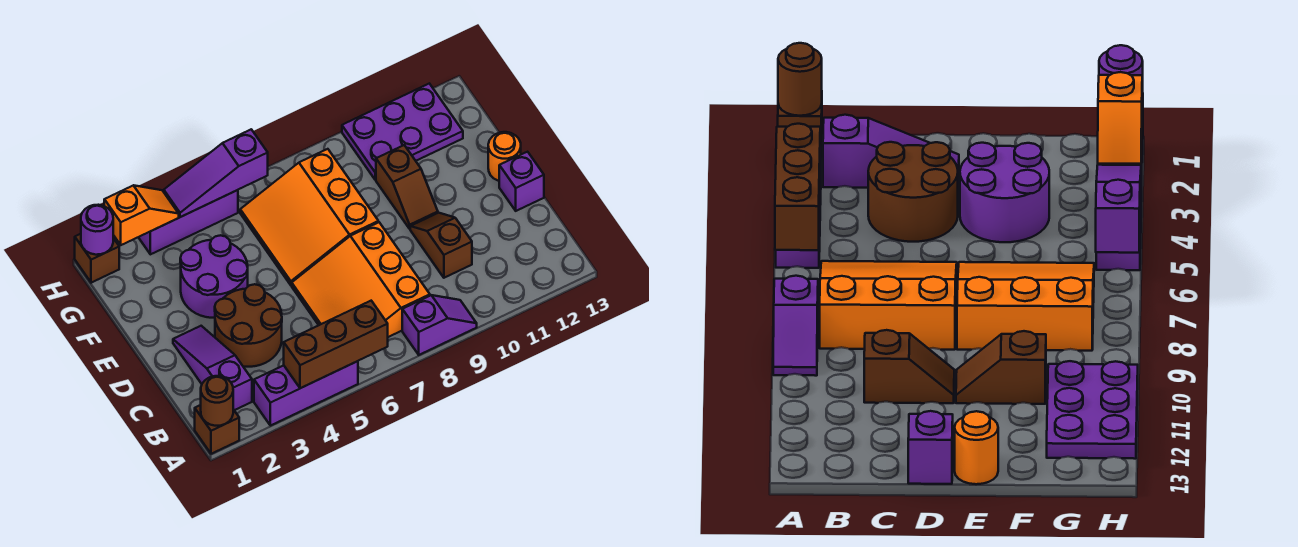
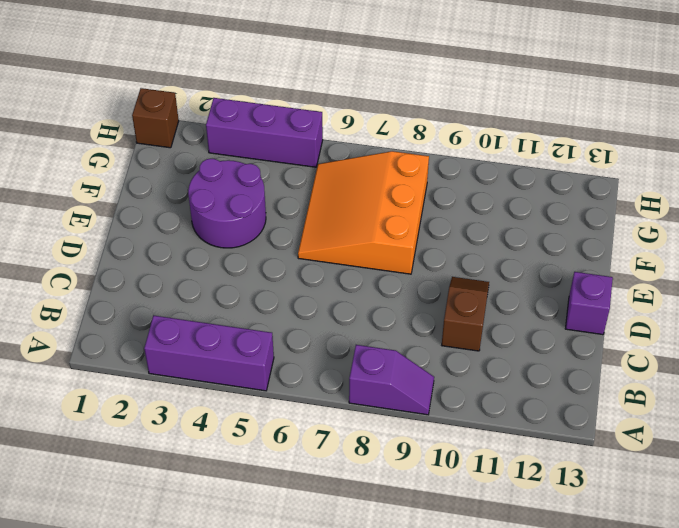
none -> brown brick A1 level 1
none -> purple slope B2:D2 level 1 top B
none -> orange slope B6:D8 level 1 top 8

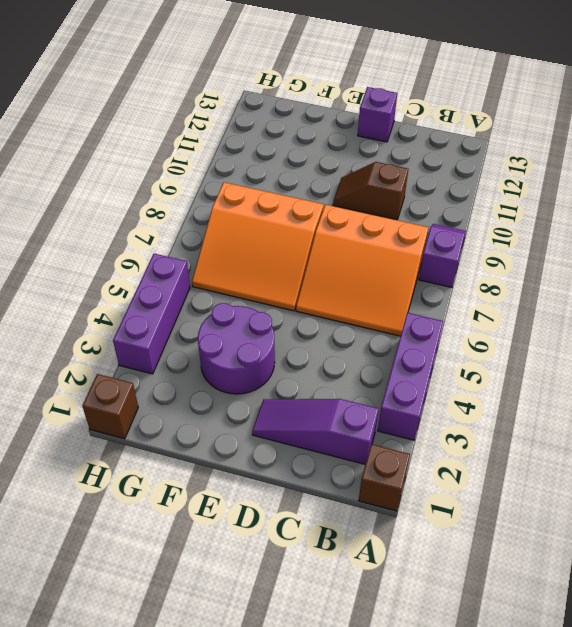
none -> brown round brick C3:D4 level 1
none -> brown slope E10:F10 level 1 top F
none -> orange round brick E13 level 1

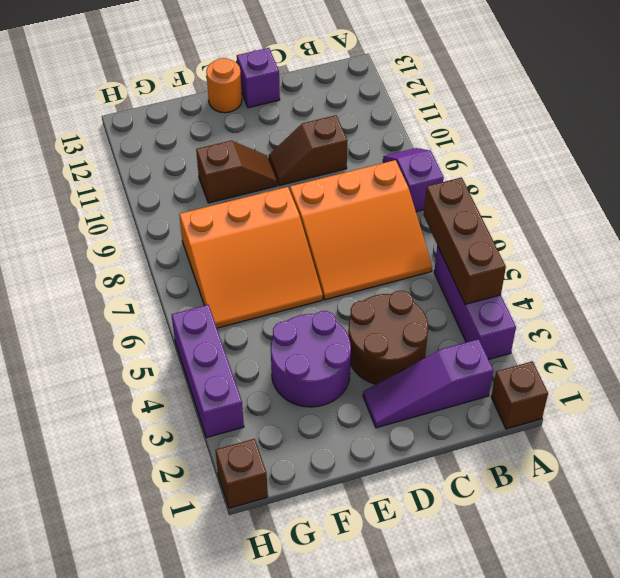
none -> purple plate G10:H12 level 1
none -> brown round brick A1 level 2
none -> purple round brick H1 level 2

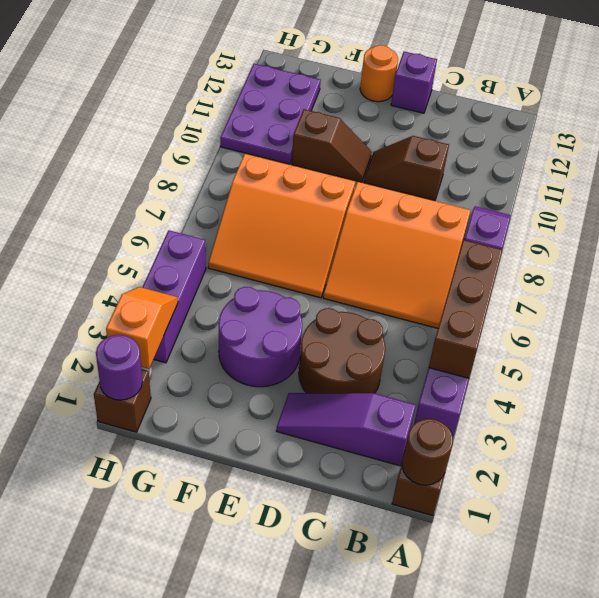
none -> purple slope H4:H6 level 2 top 6

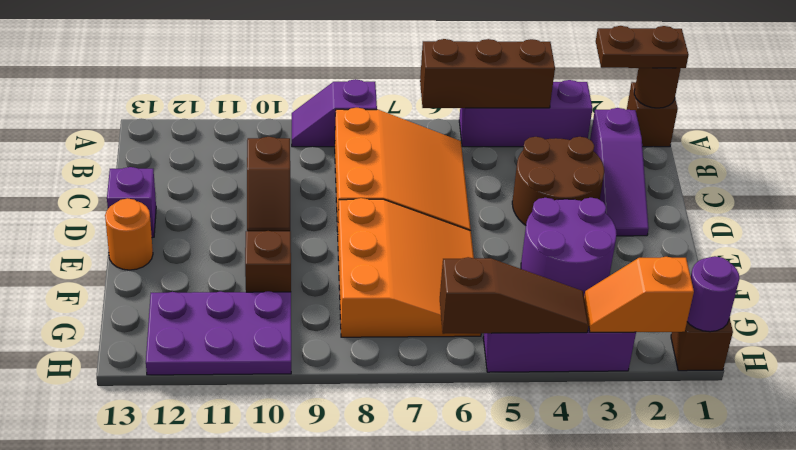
brown plate A1:A2 level 3 -> none
brown slope H4:H6 level 2 top 6 -> purple slope H4:H6 level 2 top 6

